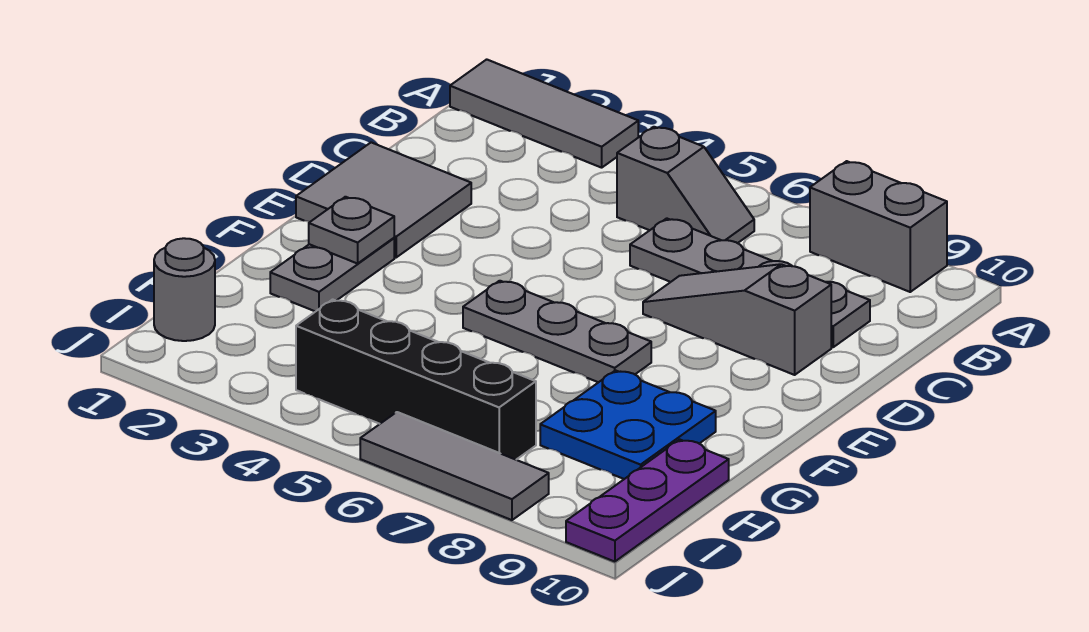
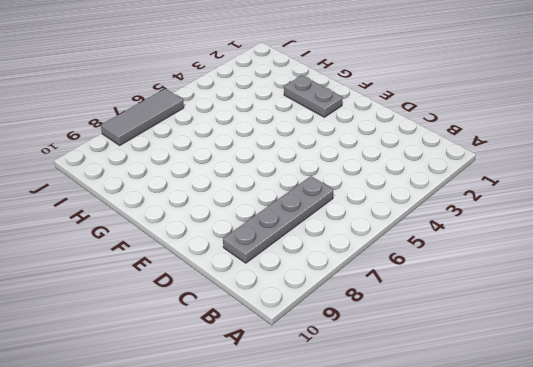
none -> grey tile A1:A3 level 1
none -> grey brick A8:A9 level 1
none -> grey slope B5:B6 level 1 top 5

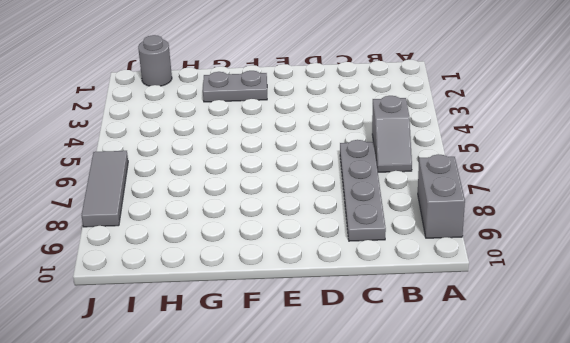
none -> grey tile A1:A3 level 1
none -> grey tile D1:E2 level 1
none -> grey slope D7:D9 level 1 top 9

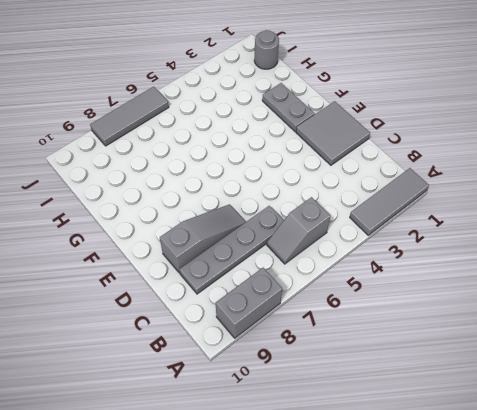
none -> grey plate F5:F7 level 1
none -> blue plate G8:H9 level 1
none -> purple plate H10:J10 level 1

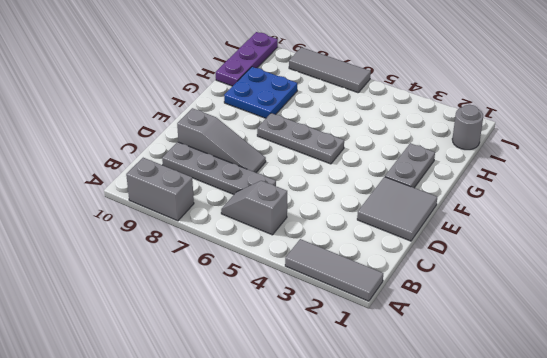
none -> black brick I4:I7 level 1
none -> grey plate F2 level 2

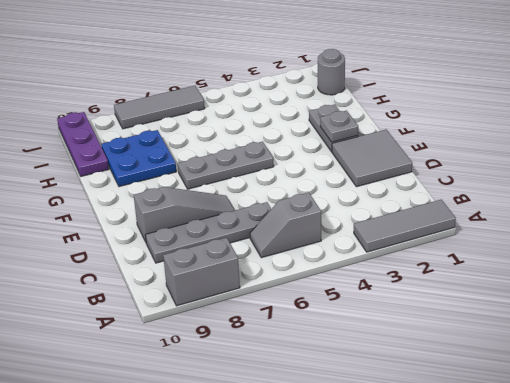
none -> black brick I4:I7 level 1

